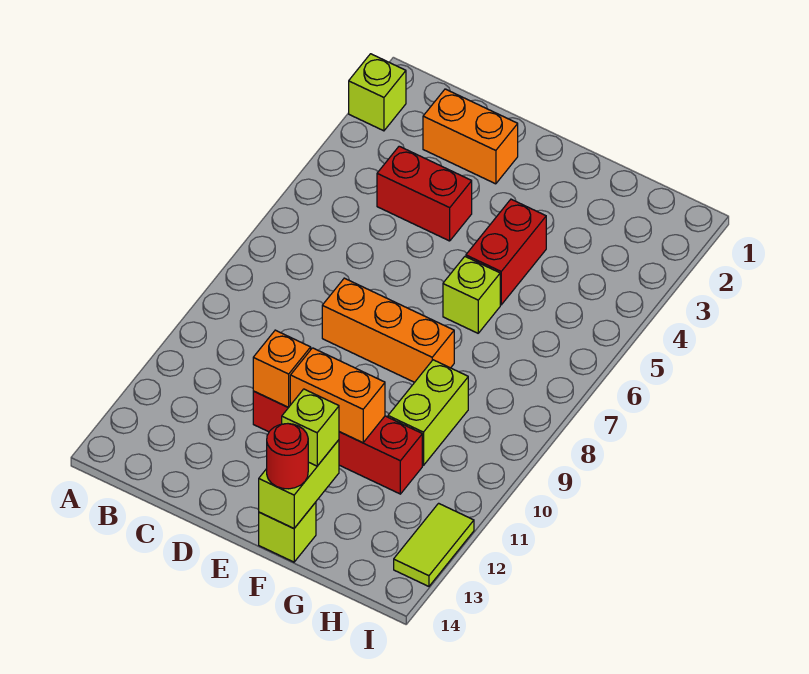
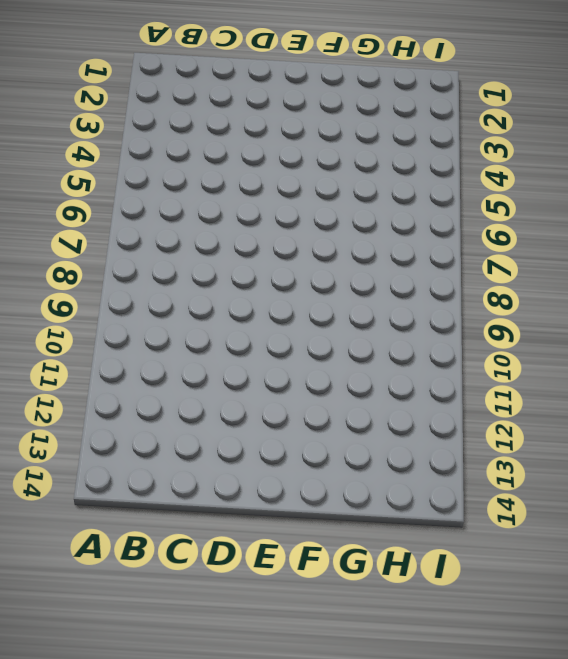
none -> lime brick A2 level 1
none -> orange brick C2:D2 level 1
none -> red brick C4:D4 level 1

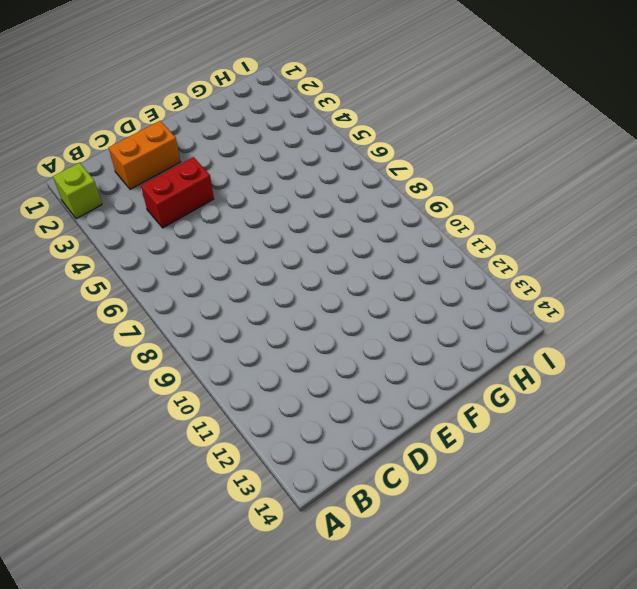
none -> orange brick D8:F8 level 1
none -> red brick D11:G11 level 1
none -> red brick F4:F5 level 1

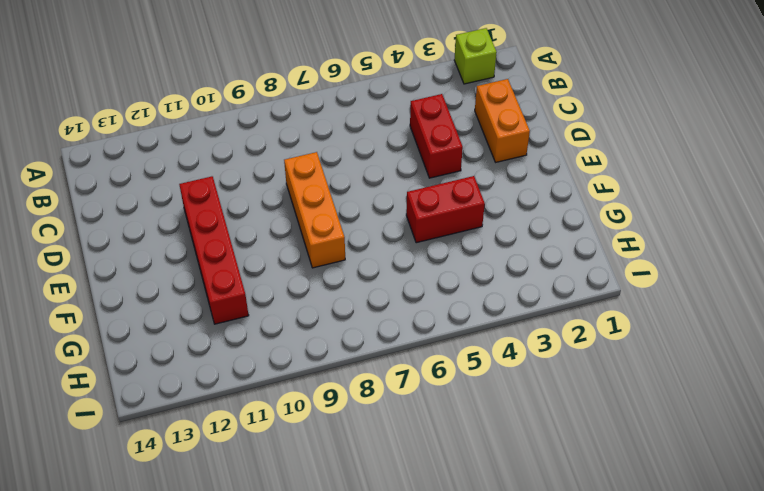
none -> lime brick F6 level 1
none -> lime brick F14 level 1
none -> lime brick G9:G10 level 1

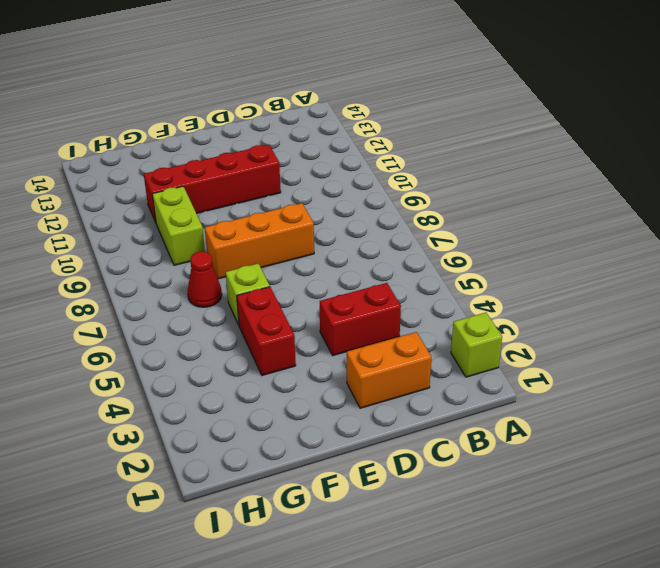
red cone G7 level 1 -> none
none -> lime brick F14 level 1
none -> lime tile I12:I13 level 1
none -> orange brick D11 level 2

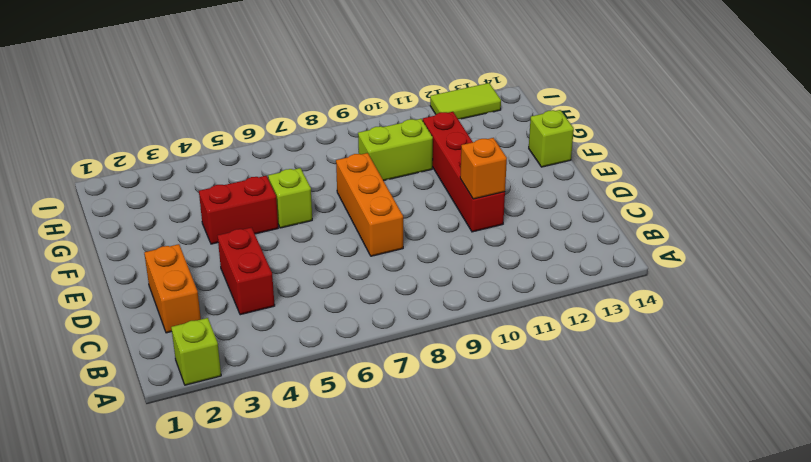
none -> orange brick E11:F11 level 2
none -> lime brick F13:F14 level 2
none -> lime brick F13 level 3

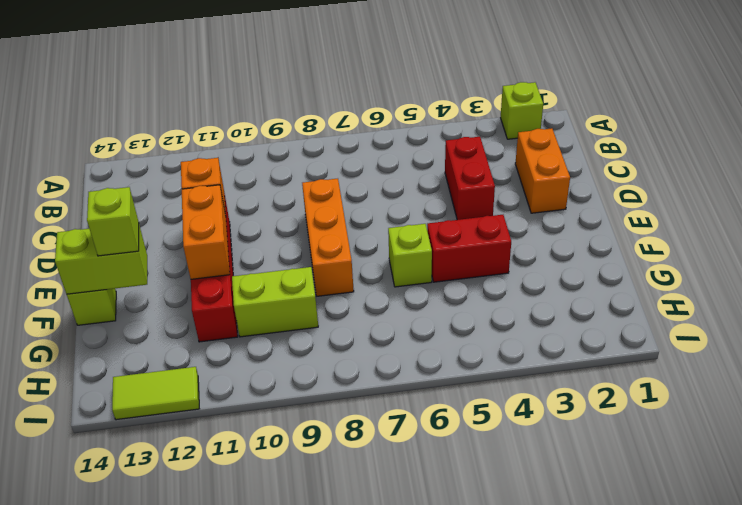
none -> red round brick F14 level 3

